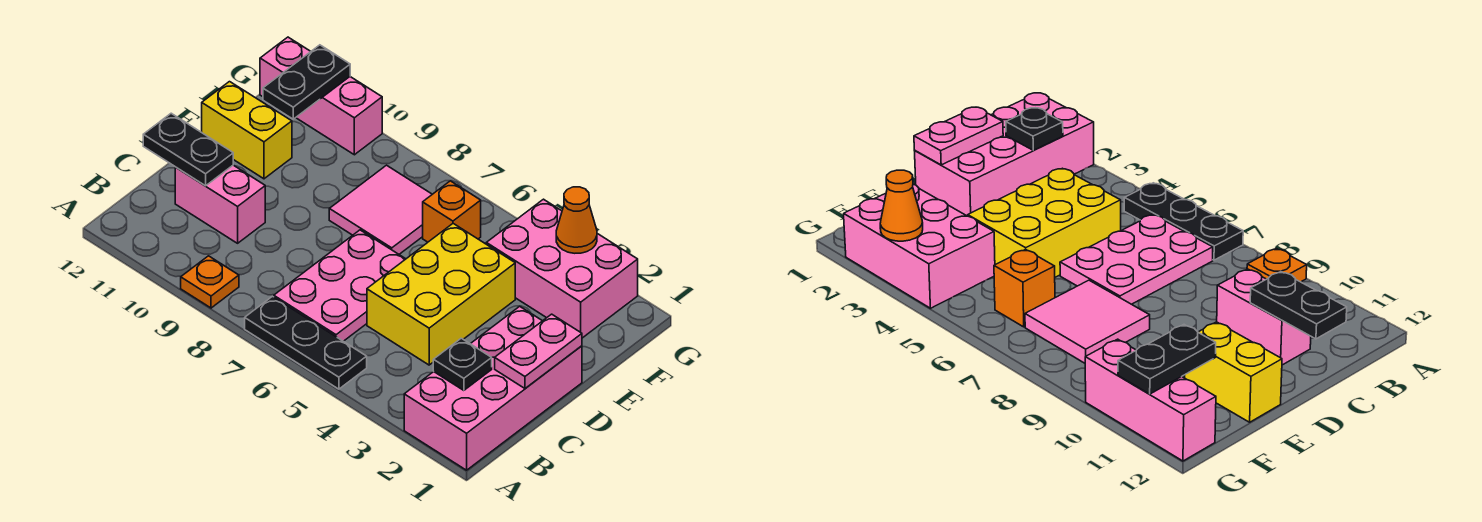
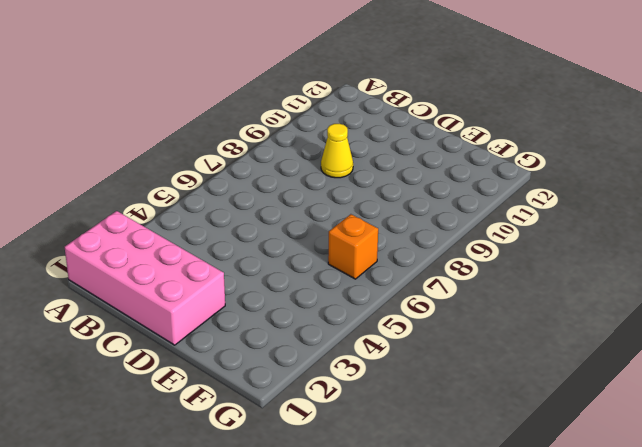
yellow cone C9 level 1 -> none
none -> black plate A5:A7 level 1
none -> orange plate A9 level 1
none -> pink plate B6:D7 level 1

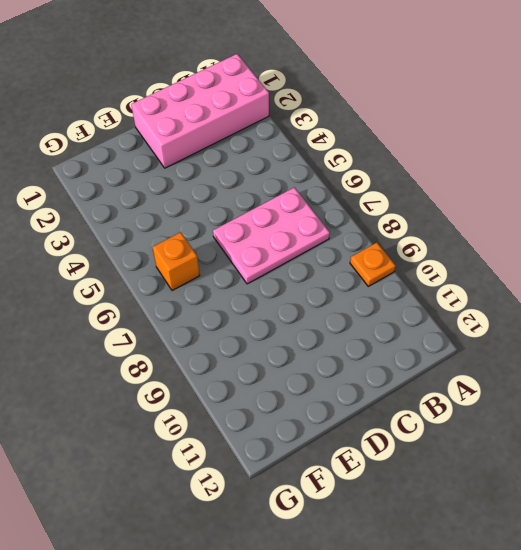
none -> black plate A5:A7 level 1
none -> yellow brick C4:E5 level 1
none -> pink brick C10:C11 level 1

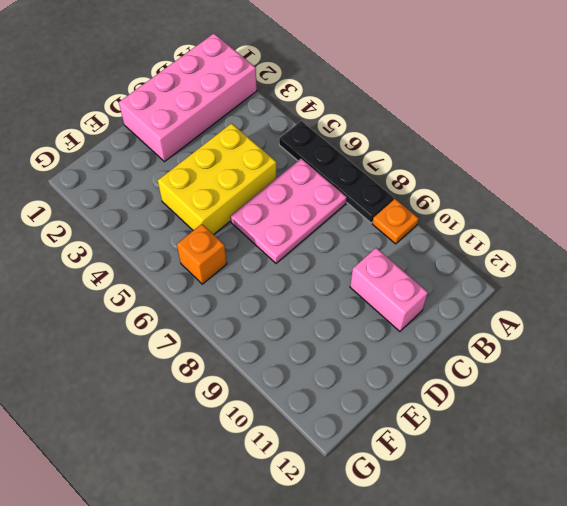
black plate A5:A8 level 1 -> black plate A5:A7 level 1
none -> pink tile E7:F8 level 1
none -> yellow brick E11:E12 level 1
none -> pink brick F2:G4 level 1

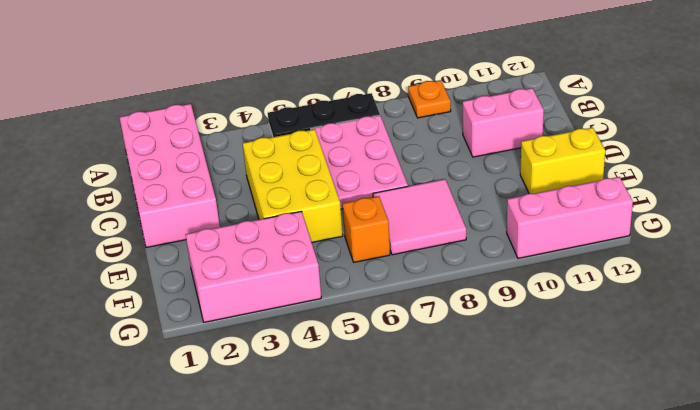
none -> black plate B2 level 2
none -> pink plate C1:D1 level 2
none -> black plate C11:C12 level 2

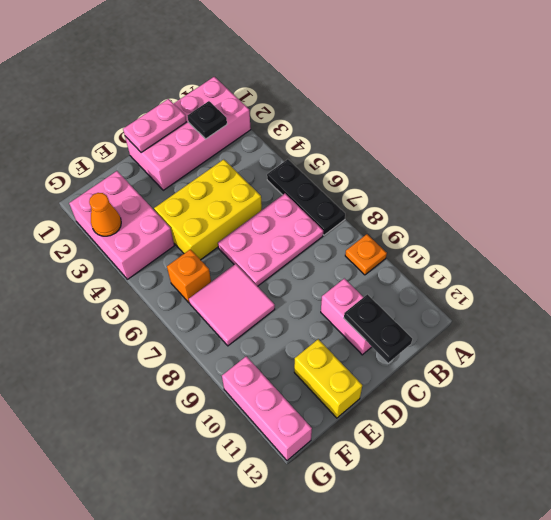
none -> black plate F11:G11 level 2

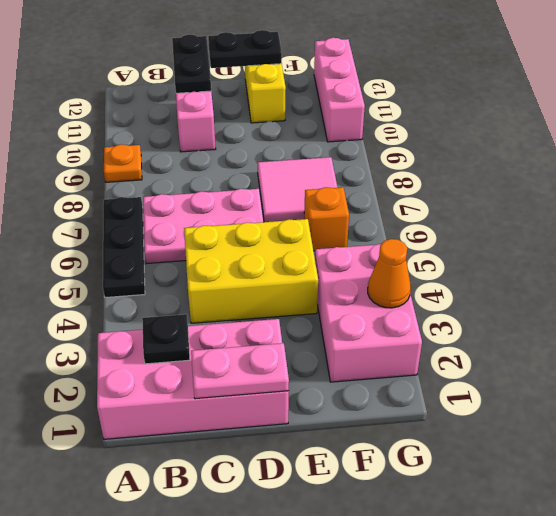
black plate D12:E12 level 2 -> black plate F11:G11 level 2

